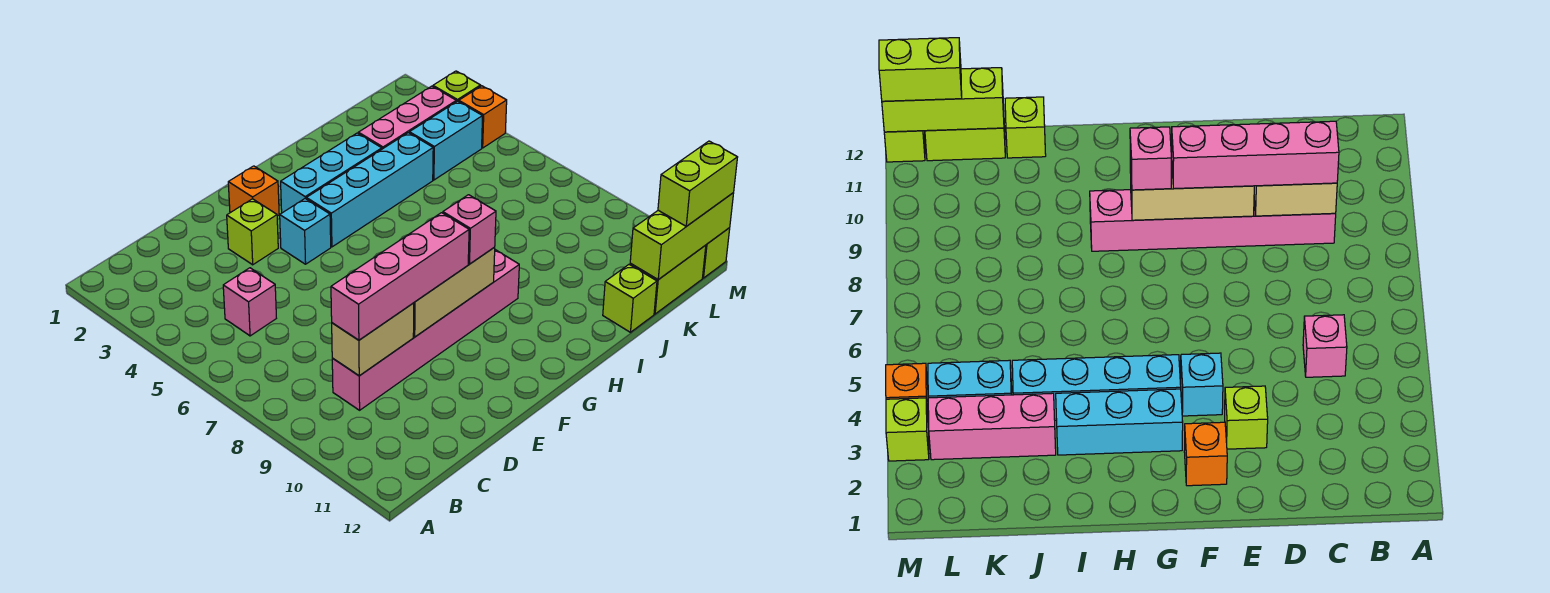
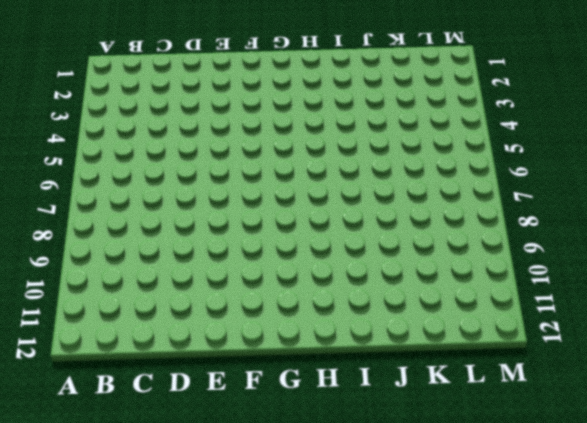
none -> pink brick C5 level 1
none -> pink brick C9:H9 level 1
none -> lime brick E3 level 1

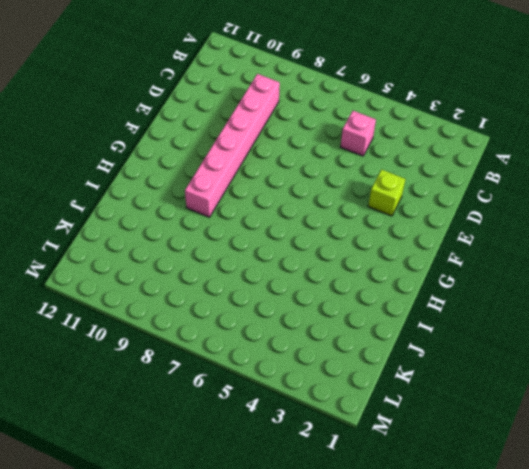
none -> orange brick F2 level 1
none -> cyan brick F4 level 1
none -> cyan brick G3:I3 level 1

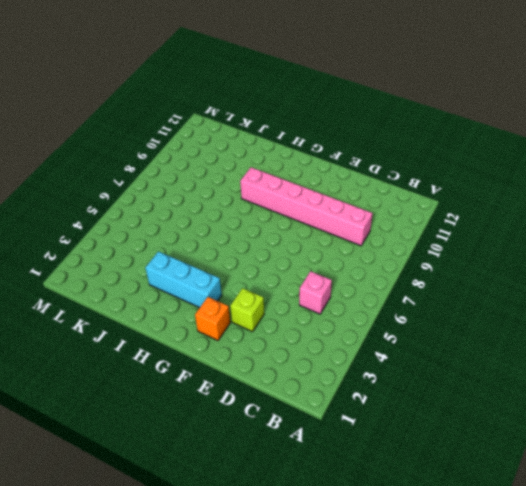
none -> cyan brick F4 level 1
none -> cyan brick G4:J4 level 1
none -> pink brick J3:L3 level 1

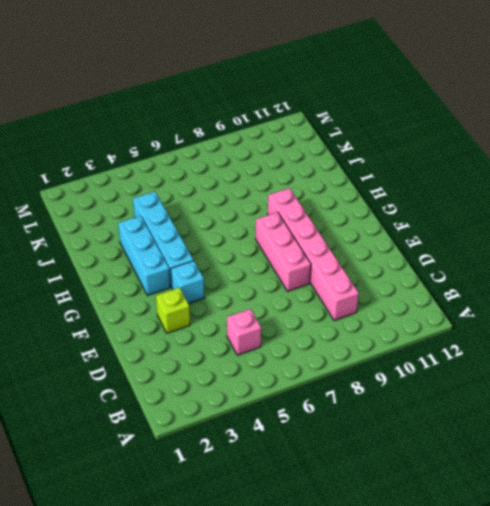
pink brick E8:G8 level 1 -> pink brick J3:L3 level 1
none -> orange brick F2 level 1
none -> lime brick J12 level 1
none -> cyan brick K4:L4 level 1

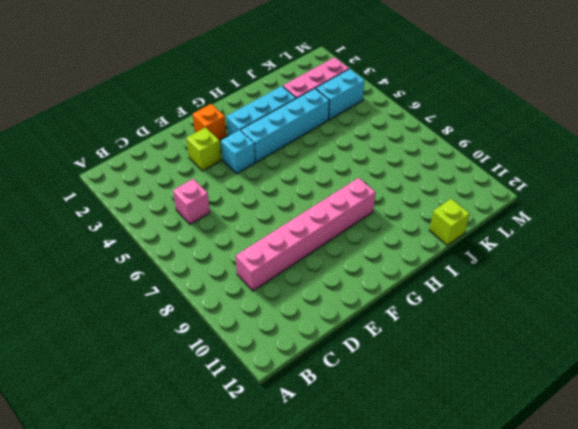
none -> lime brick K12:L12 level 1
none -> lime brick M3 level 1
none -> orange brick M4 level 1

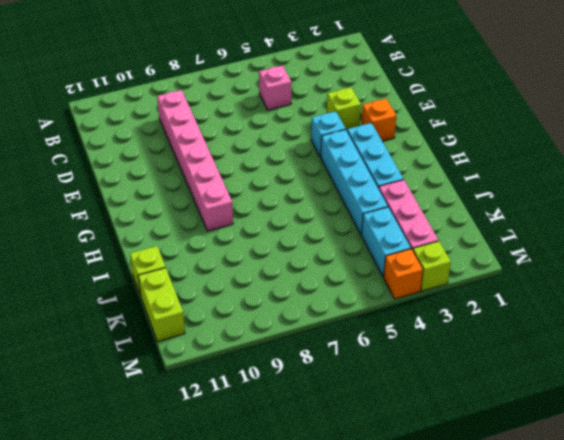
none -> lime brick M12 level 1
none -> tan brick C9:D9 level 2
none -> tan brick E9:G9 level 2

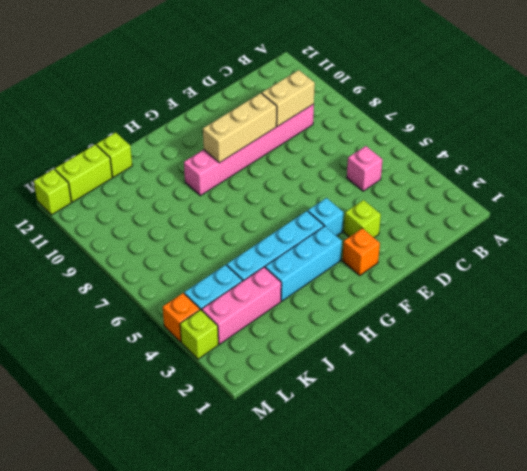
none -> lime brick K12:M12 level 2
none -> pink brick C9:F9 level 3
none -> pink brick G9 level 3

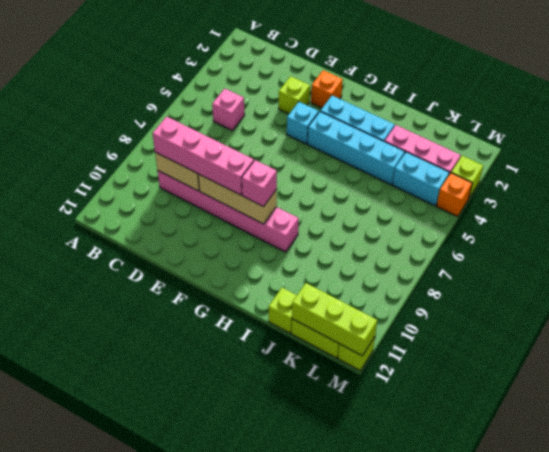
none -> lime brick L12:M12 level 3

